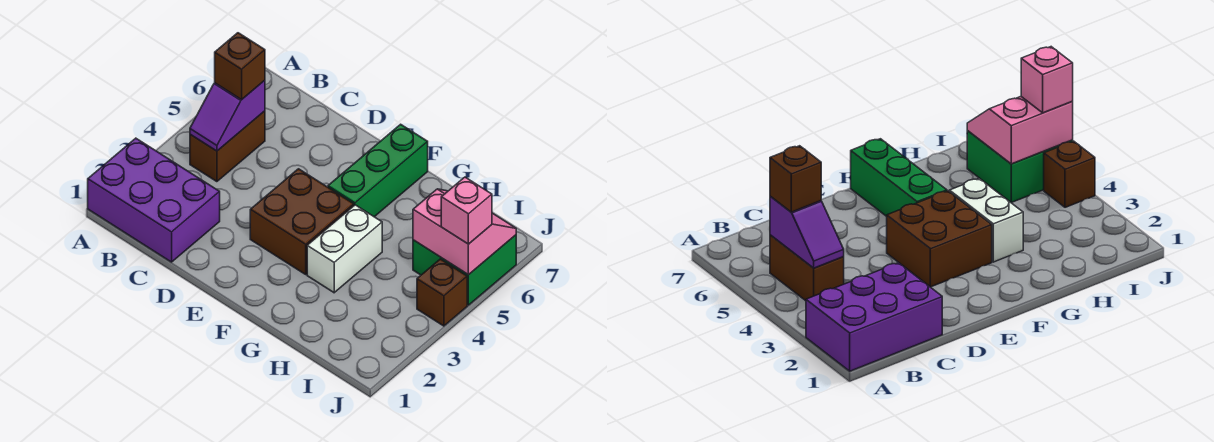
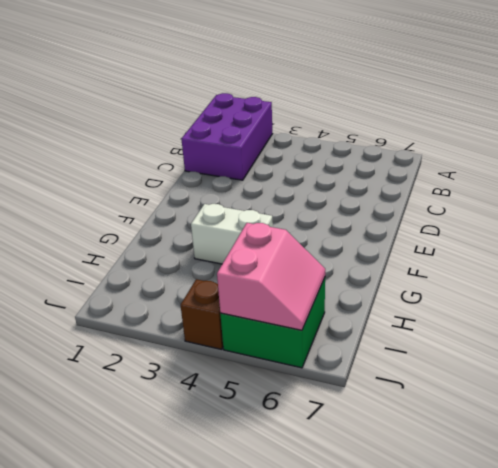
none -> brown brick B4:B5 level 1
none -> brown brick E3:F4 level 1

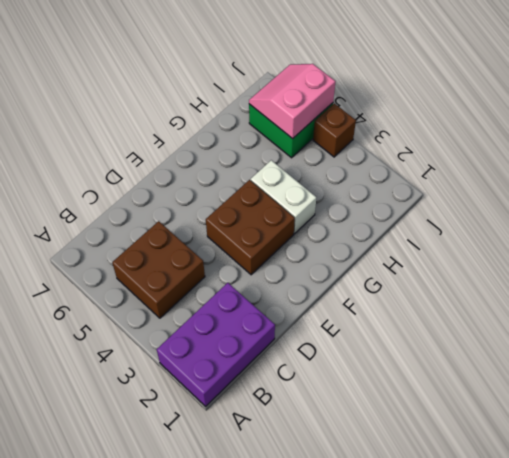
brown brick B4:C5 level 1 -> brown brick B4:B5 level 1
none -> green brick F5:F7 level 1
none -> purple slope B4:B5 level 2 top 5

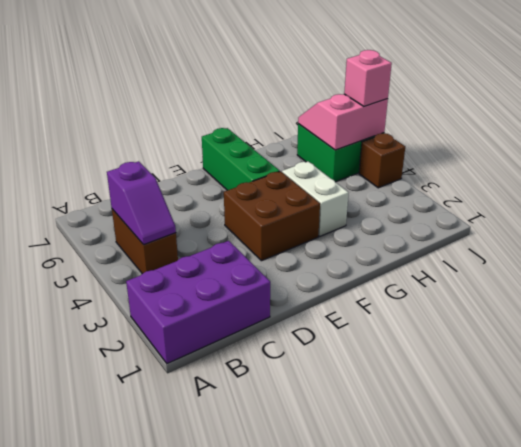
none -> brown brick B5 level 3

